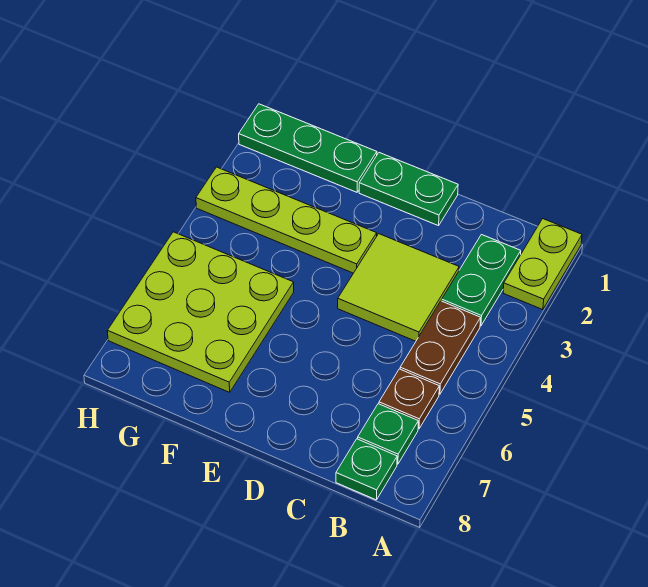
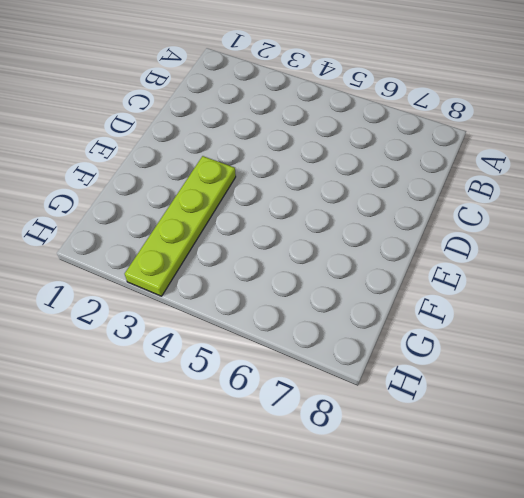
none -> lime plate A1:A2 level 1
none -> green plate B2:B3 level 1

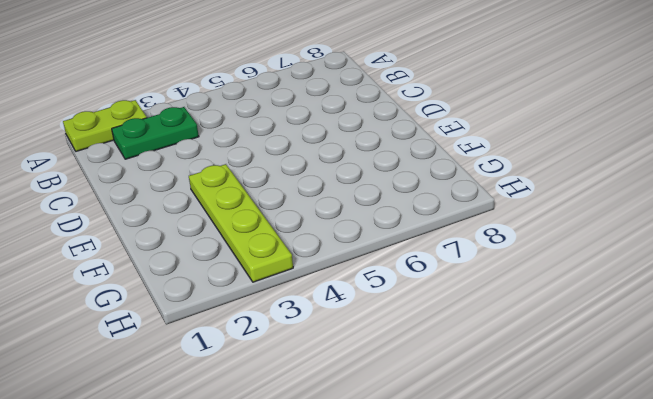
none -> brown plate B4:B5 level 1
none -> brown plate B6 level 1

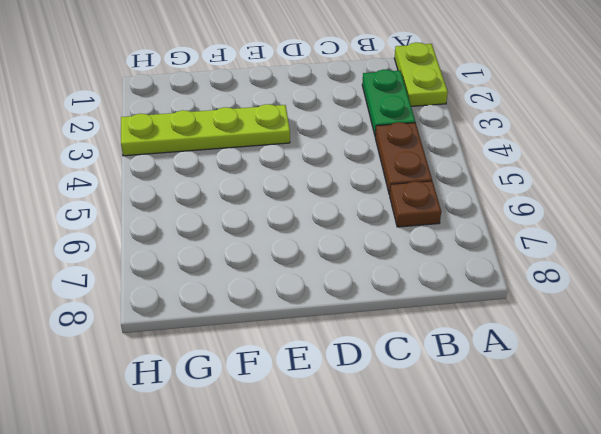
none -> green plate B7 level 1
none -> green plate B8 level 1

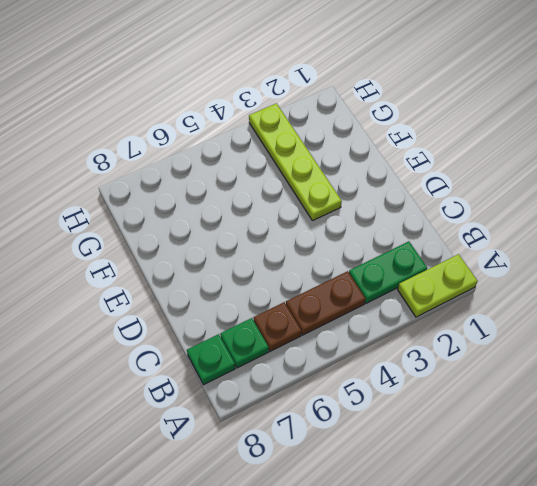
none -> lime tile C3:D4 level 1
none -> green plate D1:E1 level 1

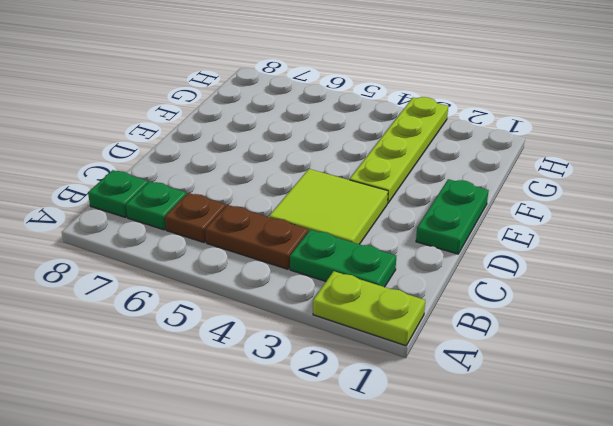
none -> green plate F1:H1 level 1
none -> lime plate F5:H7 level 1

